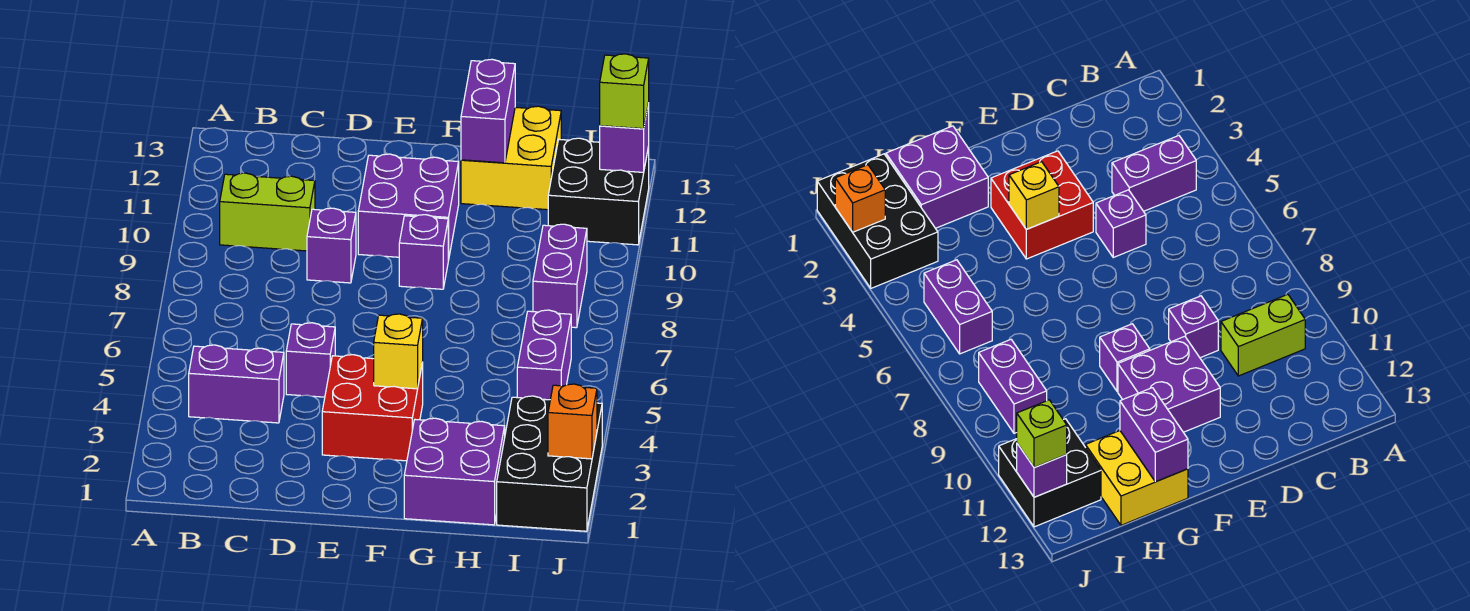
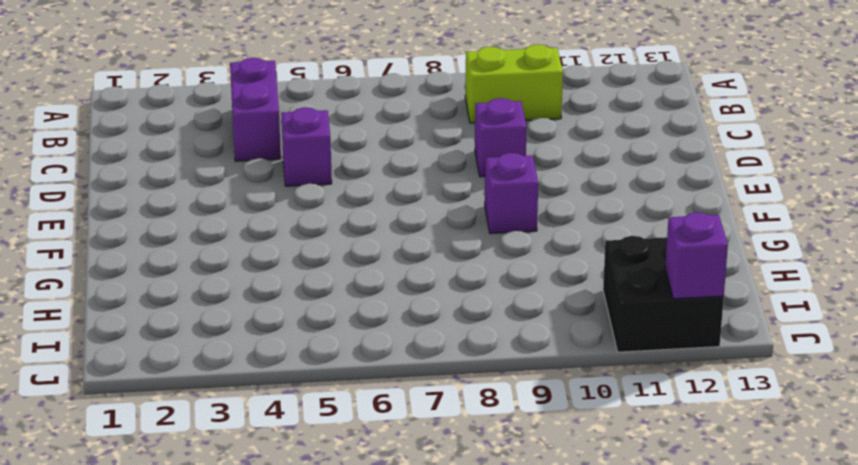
lime brick B9:B10 level 1 -> lime brick B10:C10 level 1
none -> red brick E3:F4 level 1
none -> purple brick E10:F11 level 1
none -> purple brick G1:H2 level 1

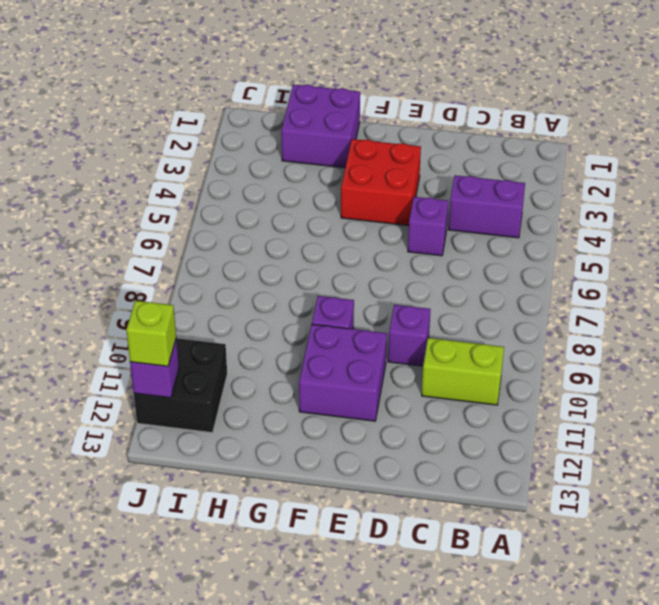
none -> yellow brick G12:H13 level 1
none -> black brick I1:J3 level 1
none -> purple brick I5:I6 level 1

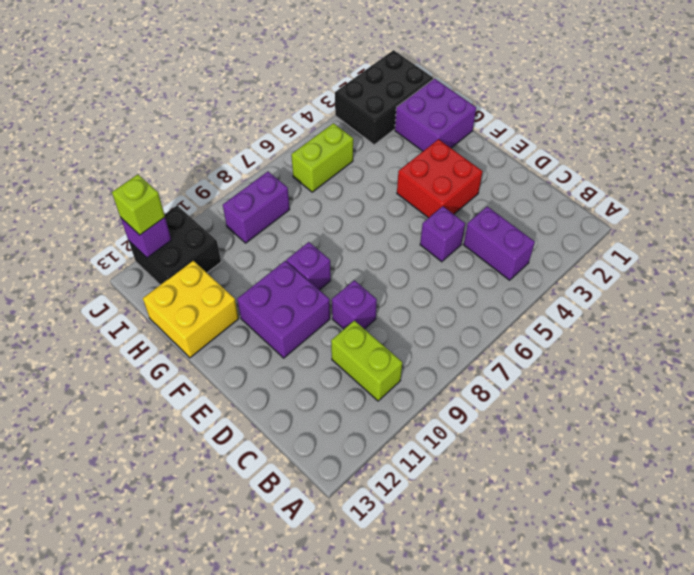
lime brick I5:I6 level 1 -> purple brick I5:I6 level 1
none -> yellow brick F4 level 2
none -> purple brick G12:G13 level 2
none -> orange brick J2 level 2

